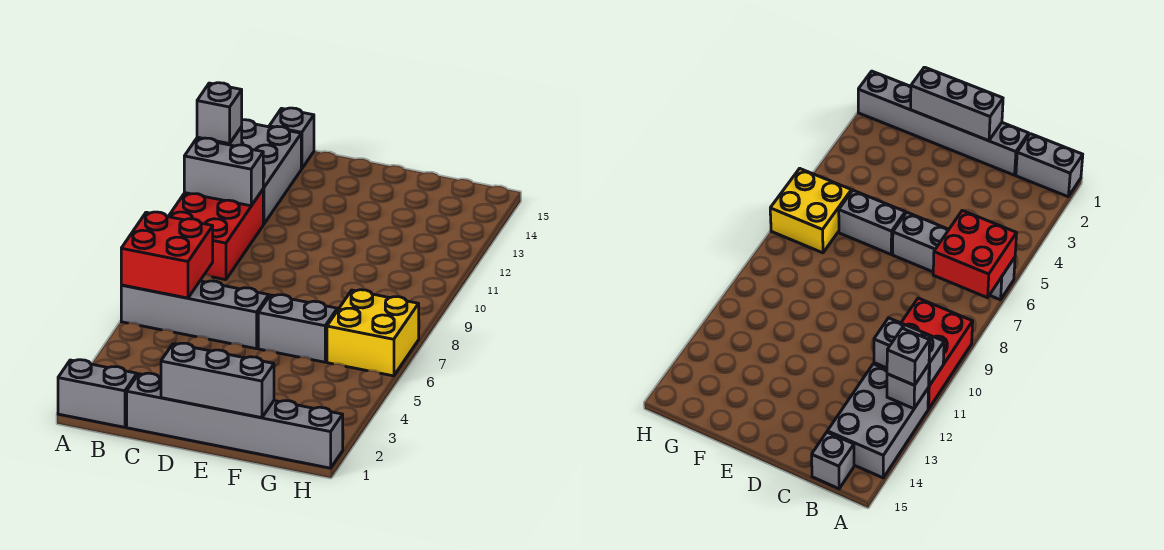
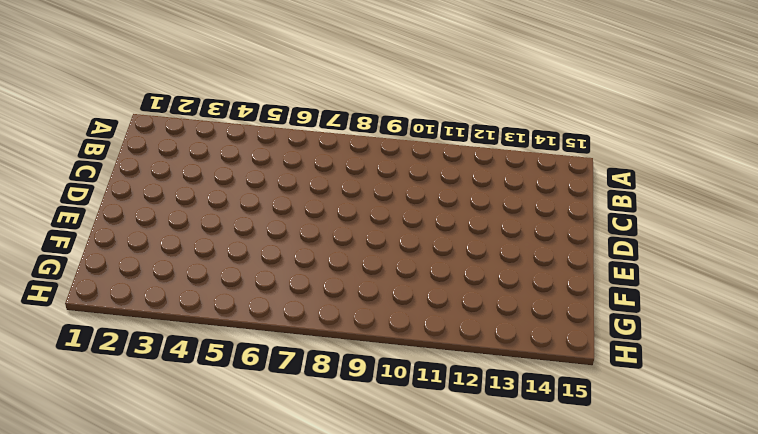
none -> grey brick A1:B1 level 1
none -> grey brick A6:D6 level 1
none -> red brick A9:B11 level 1

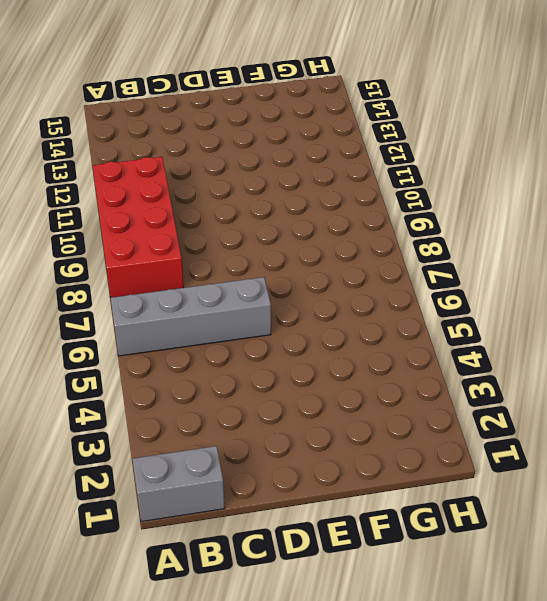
red brick A8:B11 level 1 -> red brick A9:B11 level 1
none -> grey brick A12:B14 level 1
none -> grey brick B15 level 1
none -> grey brick C1:H1 level 1

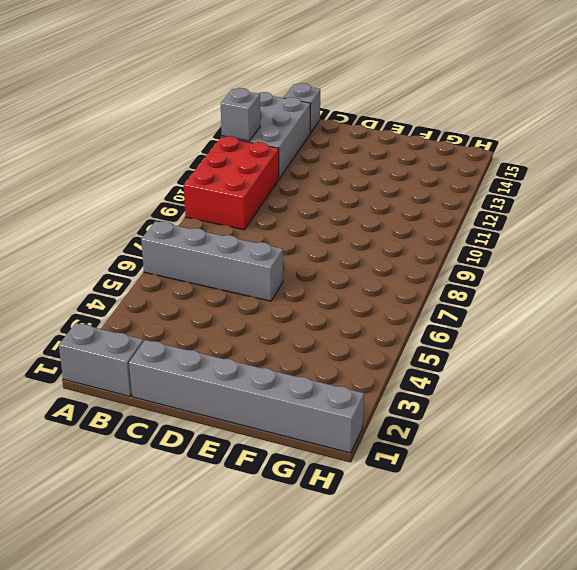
none -> grey brick E6:F6 level 1
none -> yellow brick G6:H7 level 1
none -> red brick A6:B7 level 2

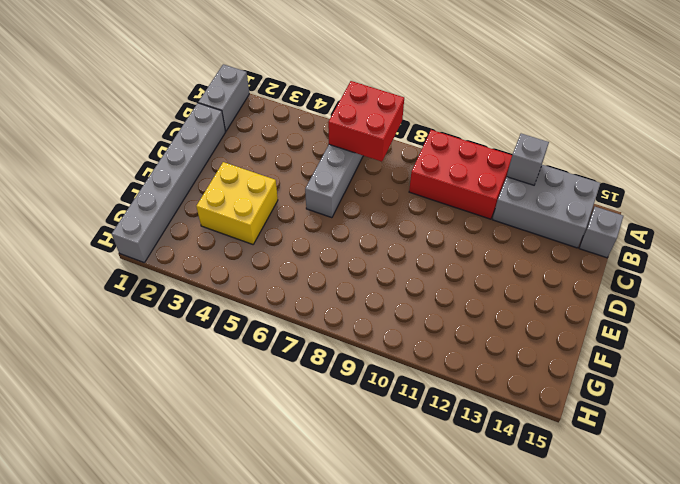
yellow brick E3:F4 level 1 -> yellow brick G6:H7 level 1
none -> grey brick E6:F6 level 1
none -> grey brick A11:B11 level 2
none -> grey brick D1:F1 level 2

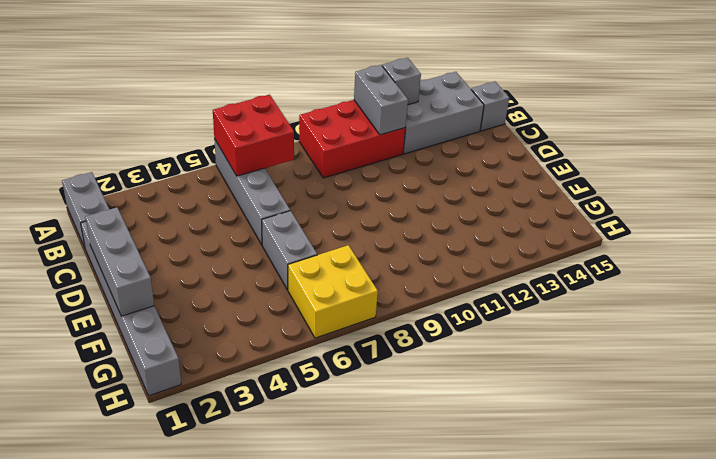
none -> grey brick A12 level 3

